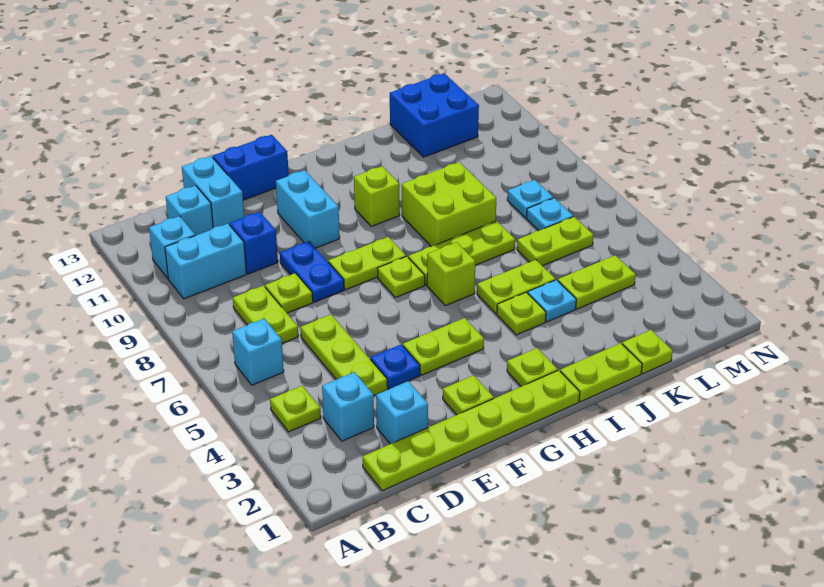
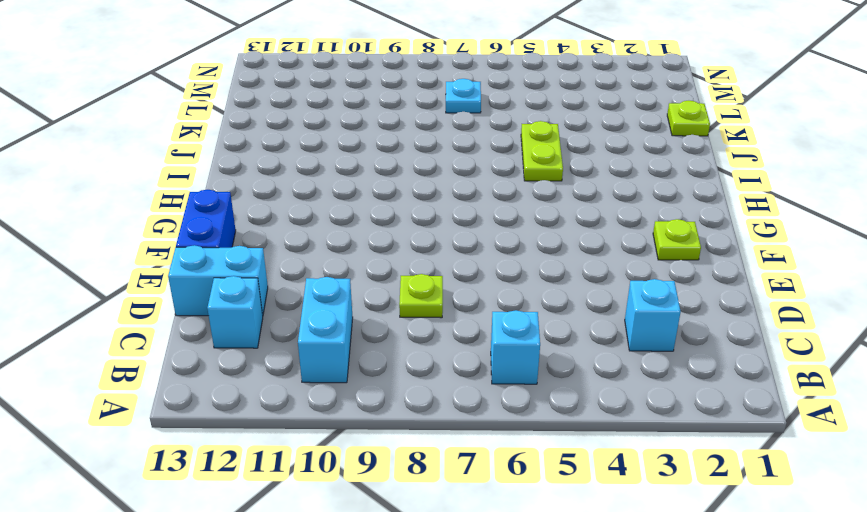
none -> lime plate B4 level 1
none -> cyan brick B11 level 1
none -> lime plate C1:H1 level 1
none -> lime plate C7:C8 level 1

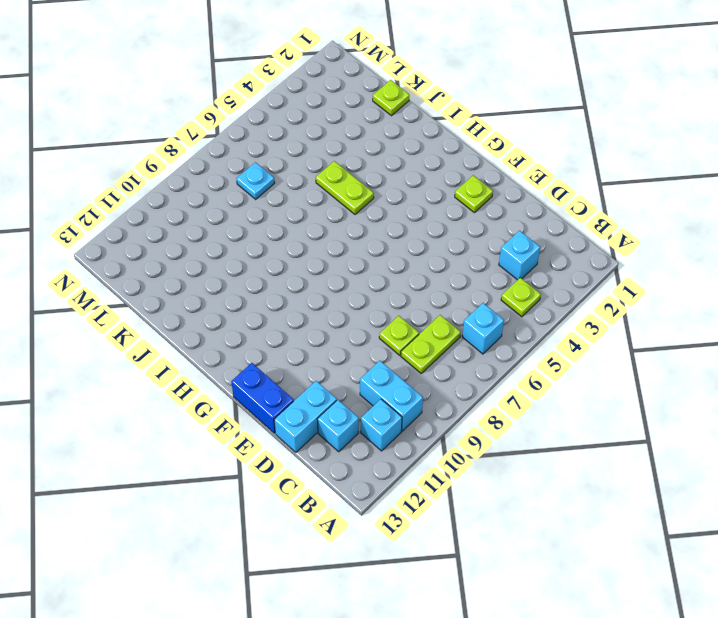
none -> lime plate C1:H1 level 1
none -> cyan brick D2 level 1
none -> lime plate D4:D6 level 1
none -> blue brick D10 level 1

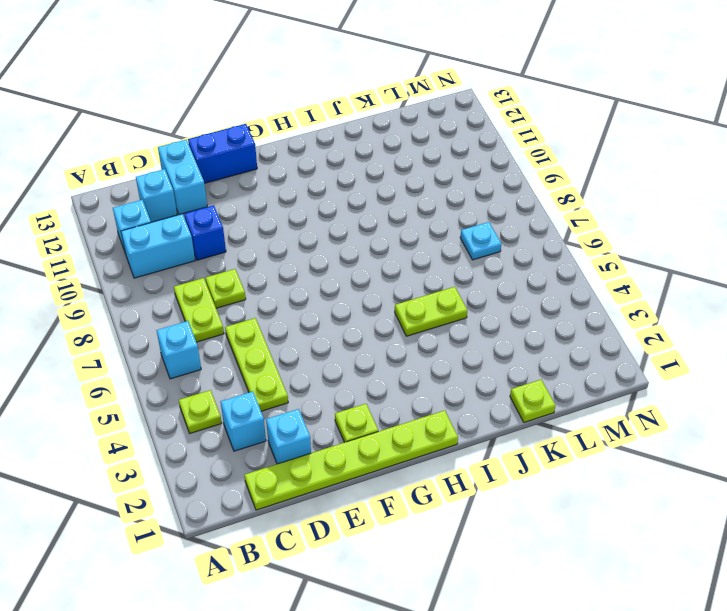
none -> blue plate E4 level 1
none -> blue plate E8:E9 level 1
none -> lime plate F4:G4 level 1
none -> lime plate F8:G8 level 1

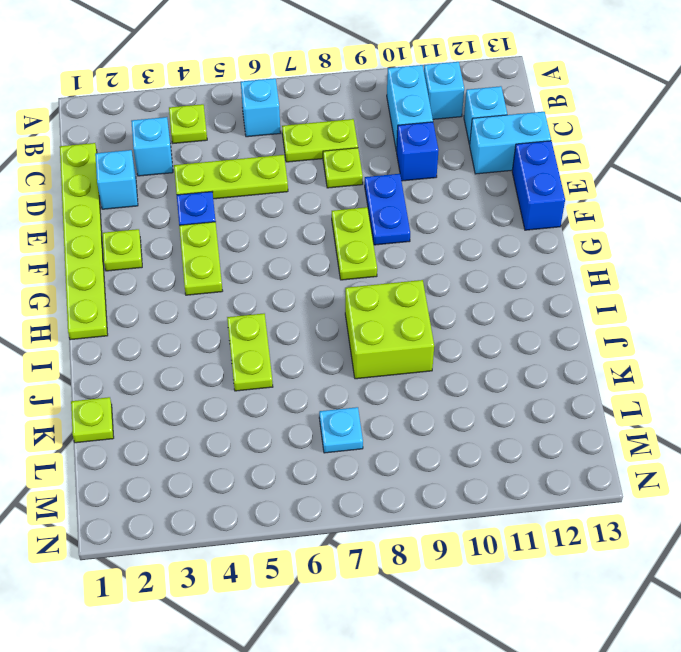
blue plate E9:F9 level 1 -> blue plate E8:E9 level 1
none -> cyan brick F10:F11 level 1
none -> lime plate G7 level 1
none -> lime plate H2 level 1
none -> lime brick H6 level 1

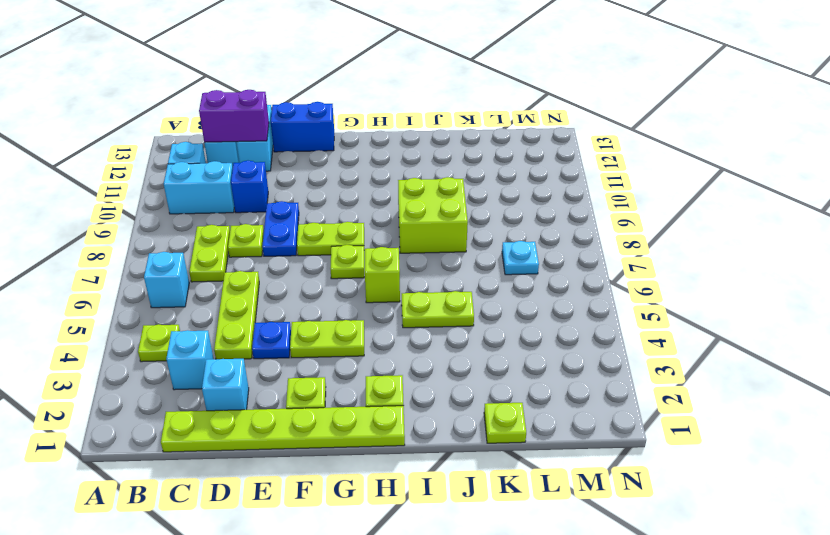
purple brick C12:D12 level 2 -> none
none -> cyan brick F10:F11 level 1
none -> lime plate H7:J7 level 1
none -> lime brick H10 level 1
none -> lime plate I1:J1 level 1

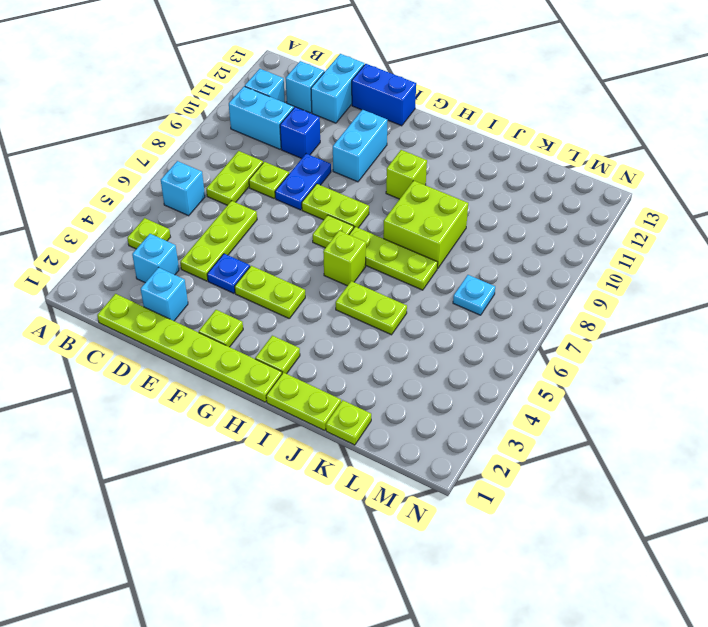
none -> lime plate I4 level 1
none -> cyan plate J4 level 1
none -> lime plate K4:L4 level 1
none -> lime plate K6:L6 level 1

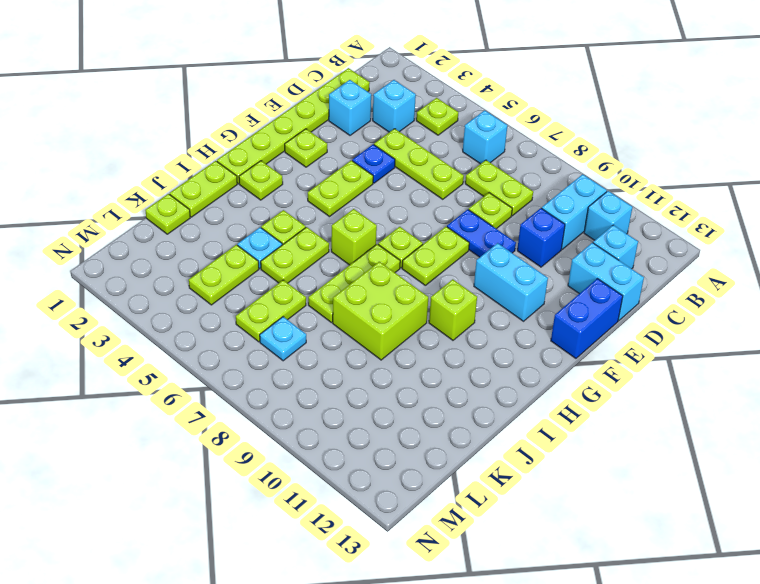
none -> blue brick K12:L13 level 1
none -> cyan plate L8 level 1

